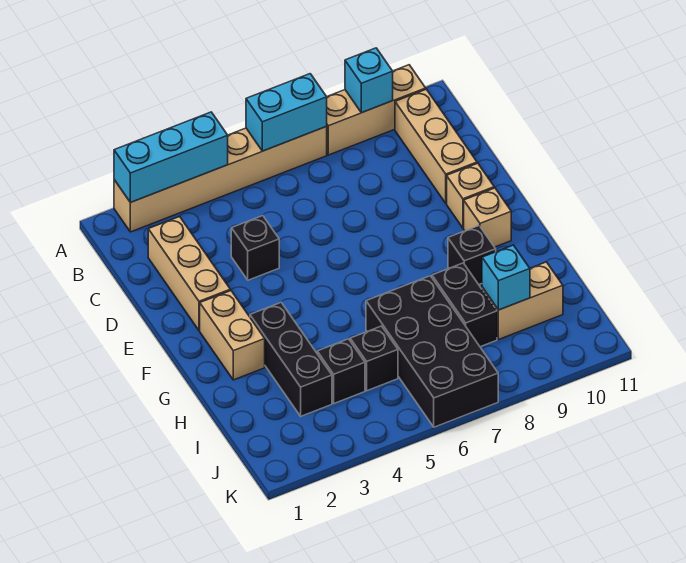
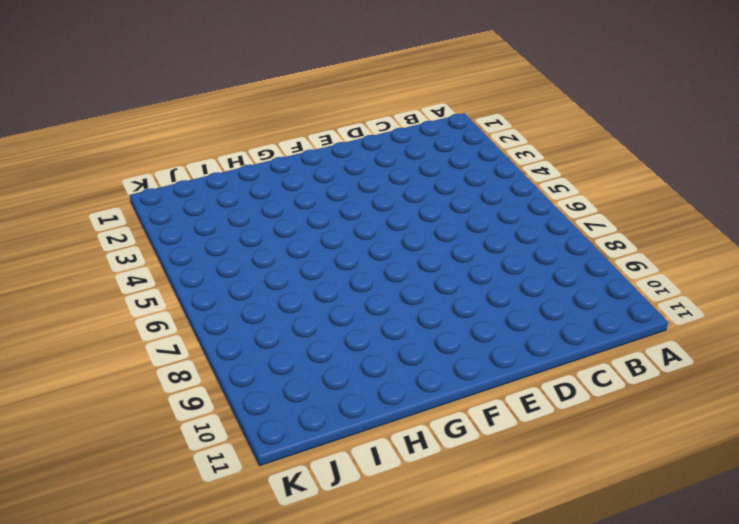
none -> tan brick A2:A7 level 1
none -> tan brick A8:A10 level 1
none -> tan brick B10:D10 level 1

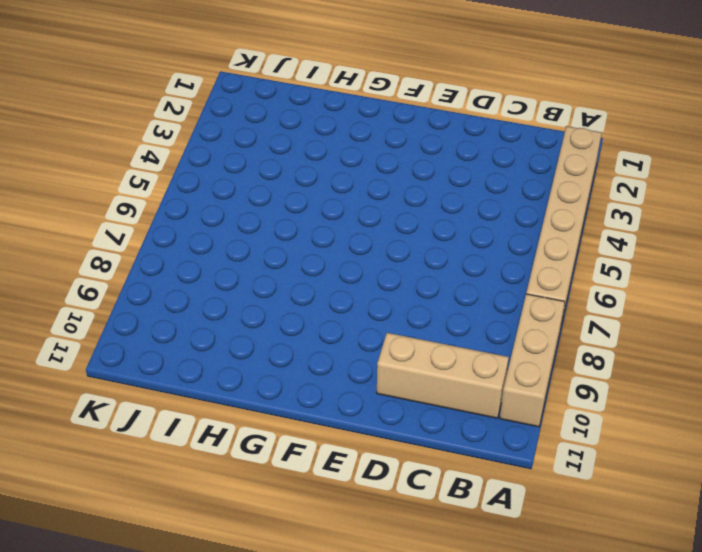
none -> tan brick C2:E2 level 1
none -> black brick D4 level 1
none -> tan brick E10 level 1

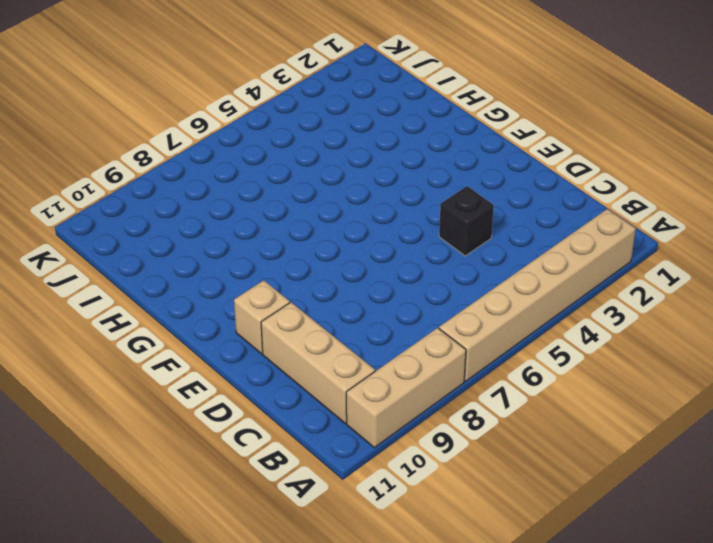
none -> tan brick C2:E2 level 1
none -> tan brick F2:G2 level 1
none -> tan brick F10 level 1

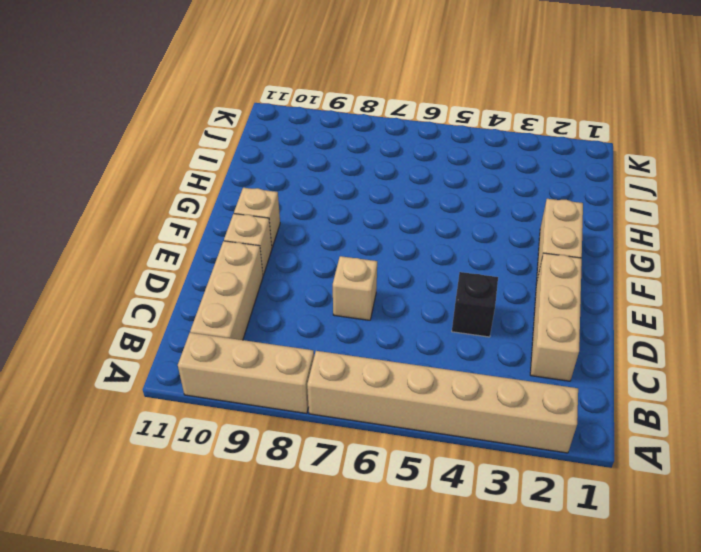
tan brick D7 level 1 -> none
none -> black brick G3:I3 level 1
none -> black brick G9 level 1
none -> black brick H6:K7 level 1

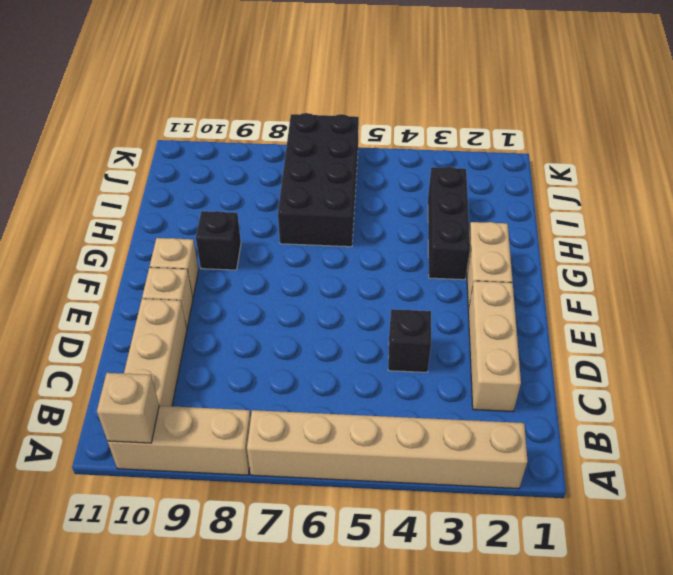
tan brick A10 level 2 -> none
none -> black brick H8:I8 level 1
none -> black brick I4 level 1
none -> black brick I5 level 1

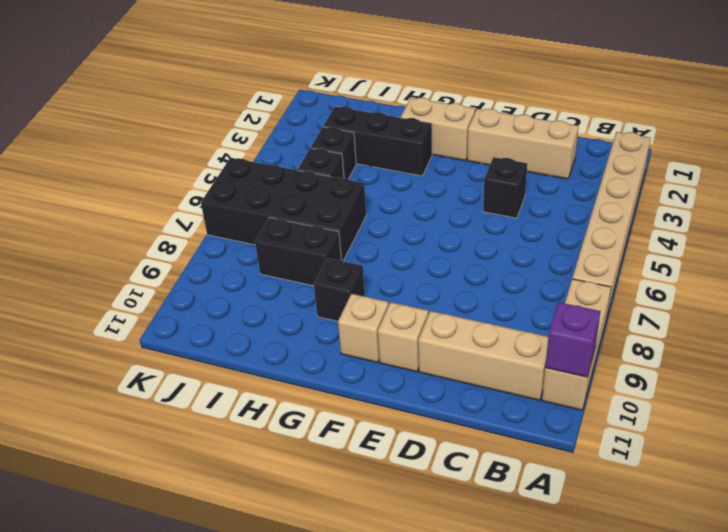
purple brick A10 level 2 -> none
none -> tan brick I9:I10 level 1
none -> cyan brick A2:A4 level 2
none -> cyan brick A6:A7 level 2

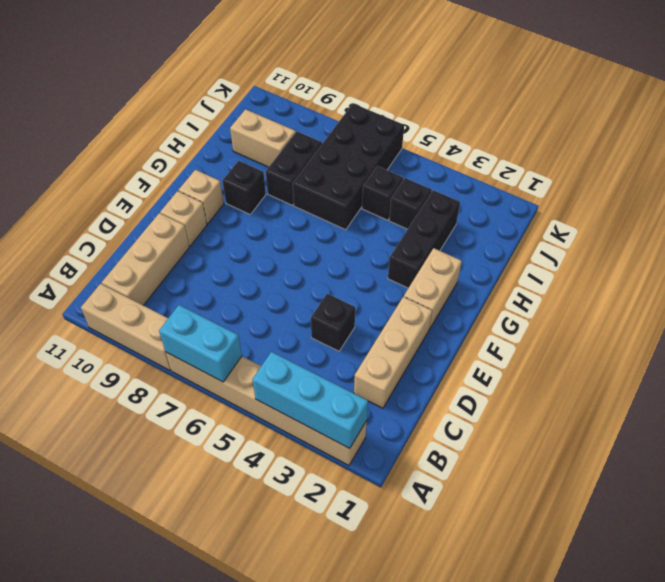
none -> cyan brick A9 level 2
none -> cyan brick I9 level 2

